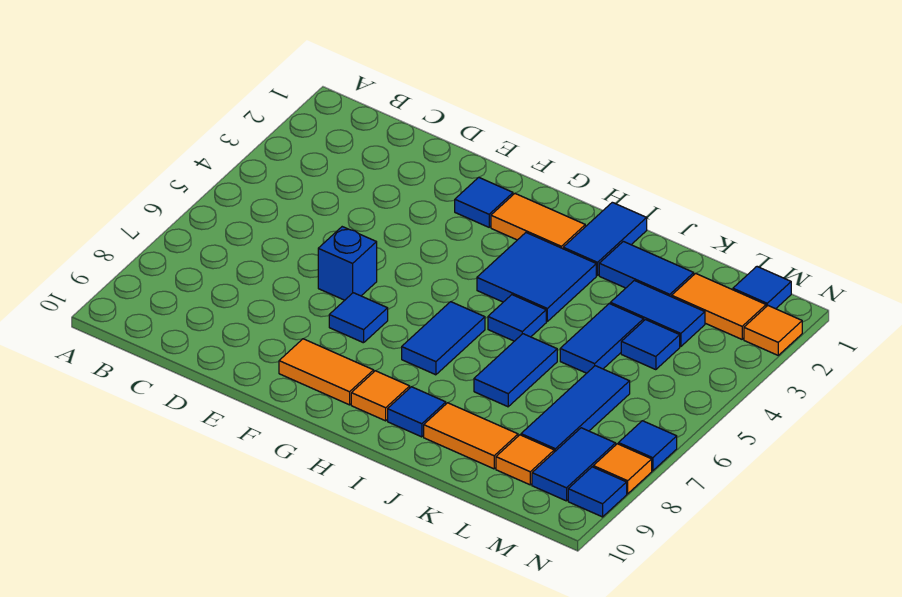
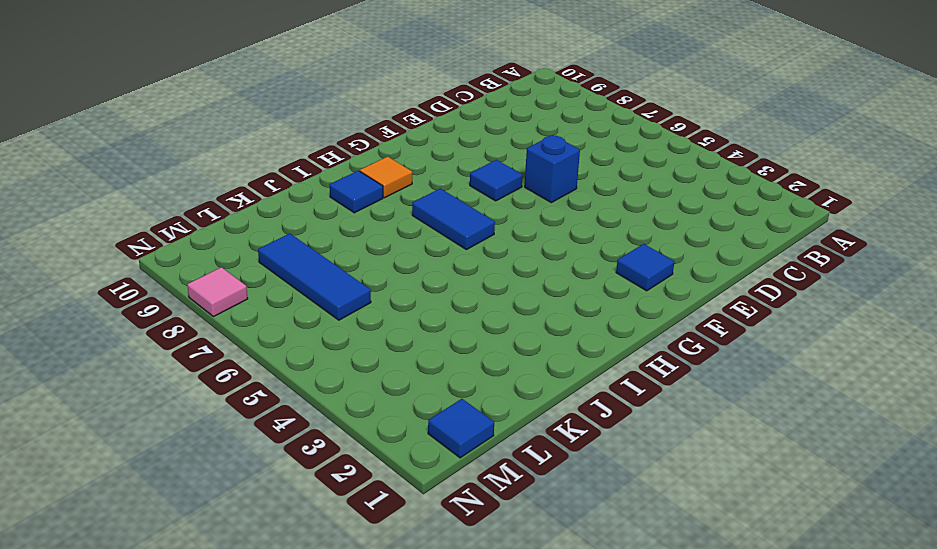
pink tile N8 level 1 -> orange tile N8 level 1
none -> orange tile F9:G9 level 1
none -> orange tile G2:H2 level 1
none -> blue tile H3:I4 level 1

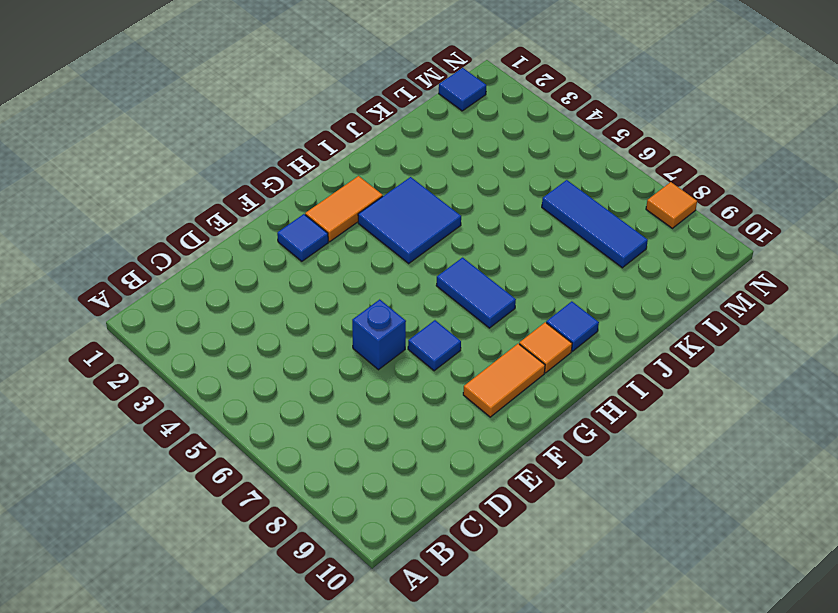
none -> blue tile I1:I2 level 1
none -> blue tile I5 level 1
none -> blue tile J2:K2 level 1

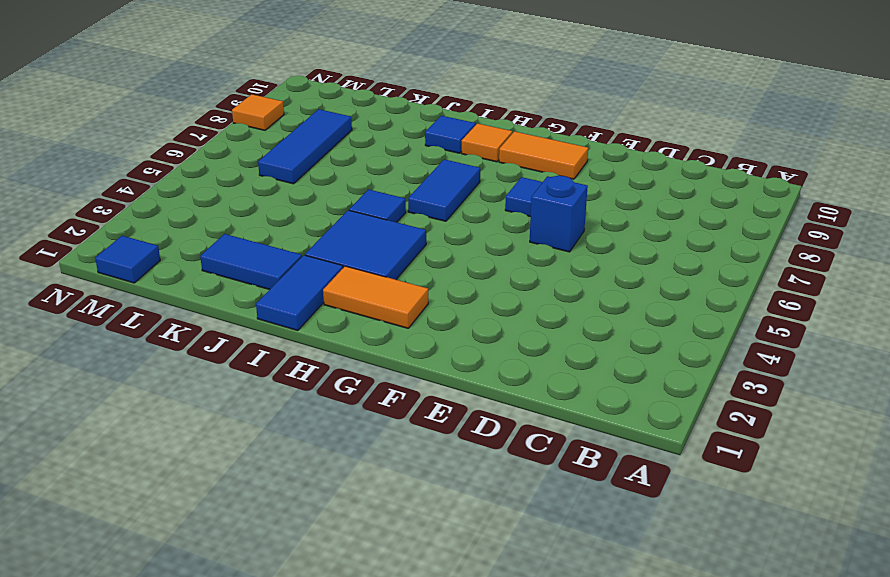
none -> blue tile F2 level 1
none -> blue tile J6:J7 level 1
none -> orange tile J9:K9 level 1

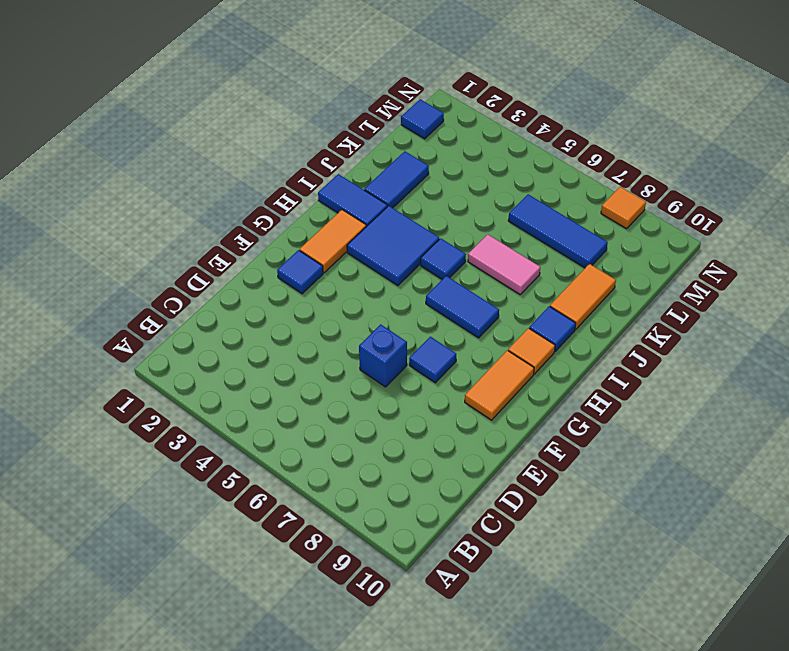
pink tile J6:J7 level 1 -> blue tile J6:J7 level 1
none -> blue tile K3:L3 level 1
none -> blue tile K4:K5 level 1
none -> orange tile L2:M2 level 1

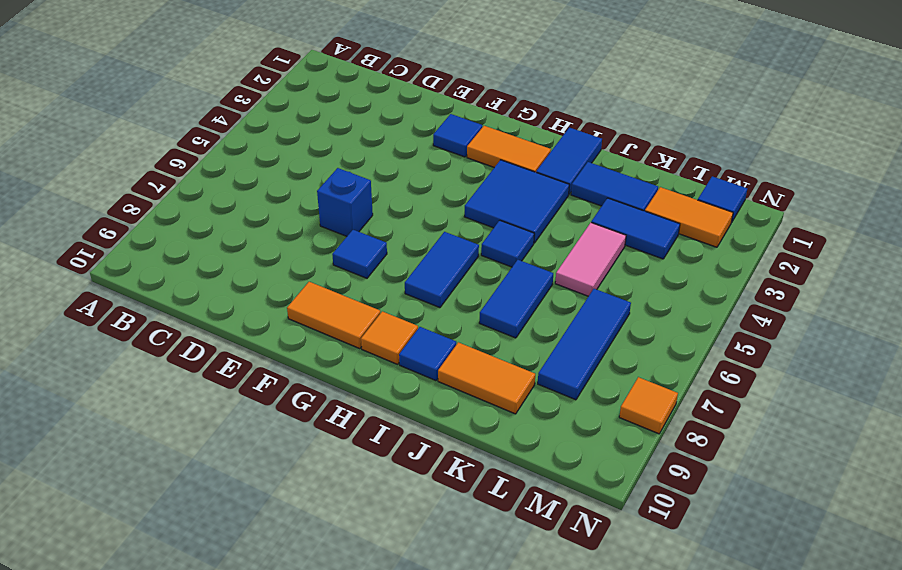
pink tile K4:K5 level 1 -> blue tile K4:K5 level 1
none -> blue tile L4 level 1
none -> orange tile L9 level 1
none -> blue tile M8:M9 level 1

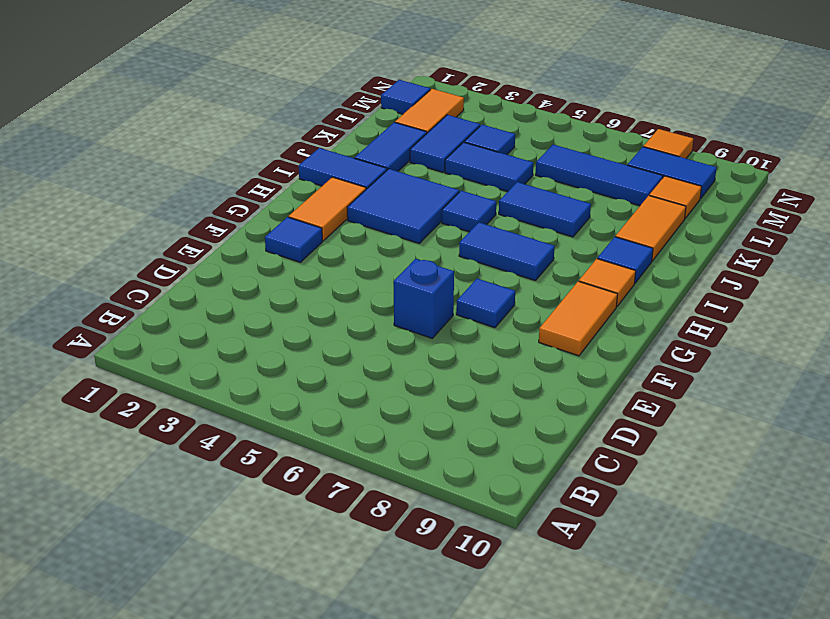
none -> orange tile N2 level 1
none -> blue tile N7 level 1
none -> blue tile N9 level 1

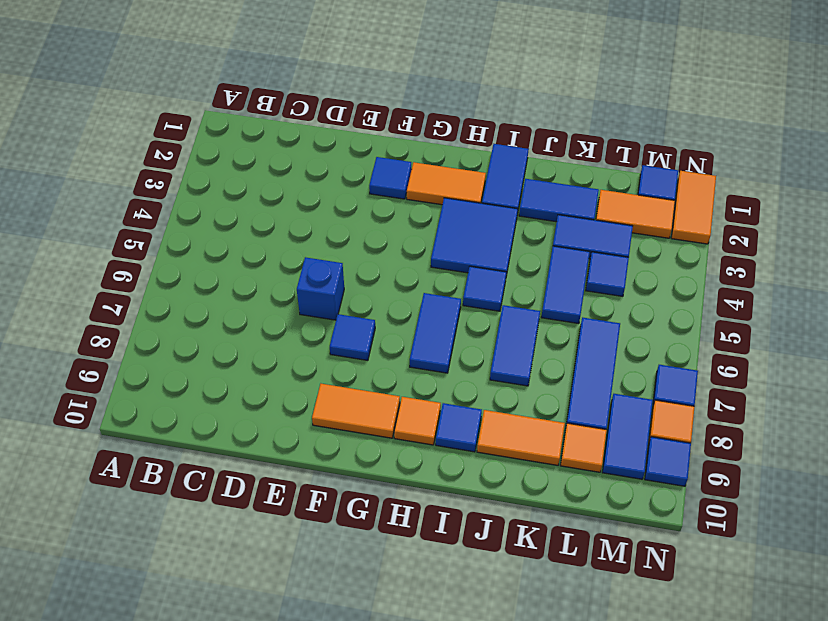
orange tile N1:N2 level 1 -> orange tile N2 level 1

